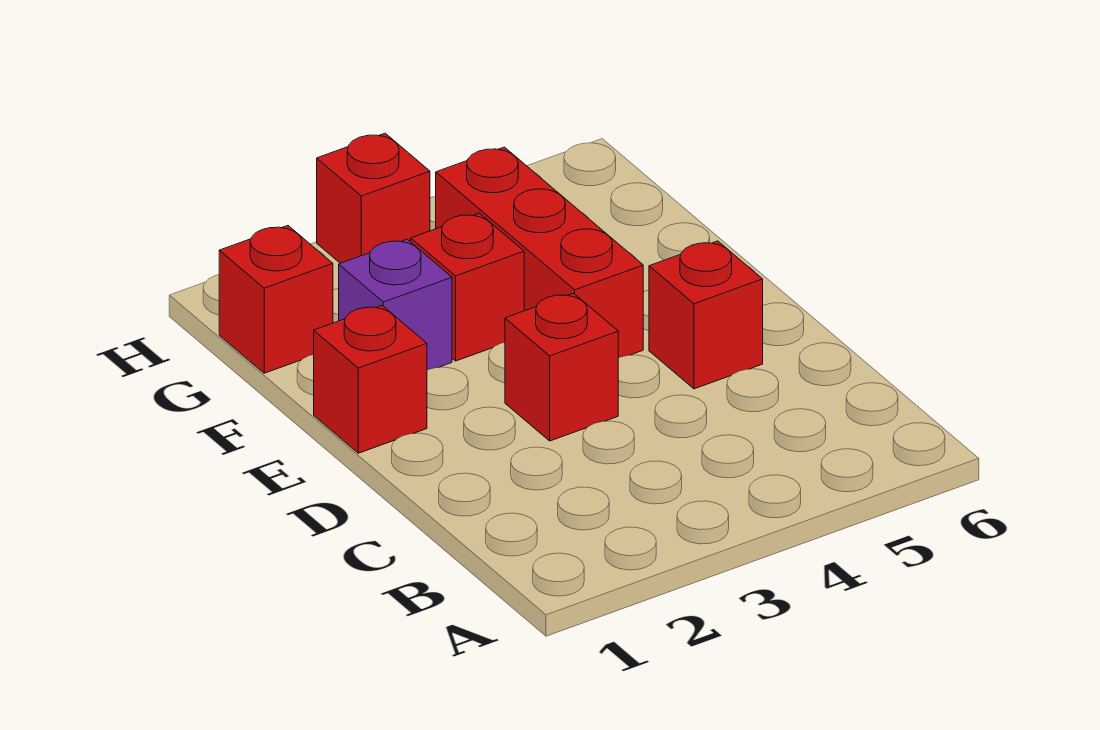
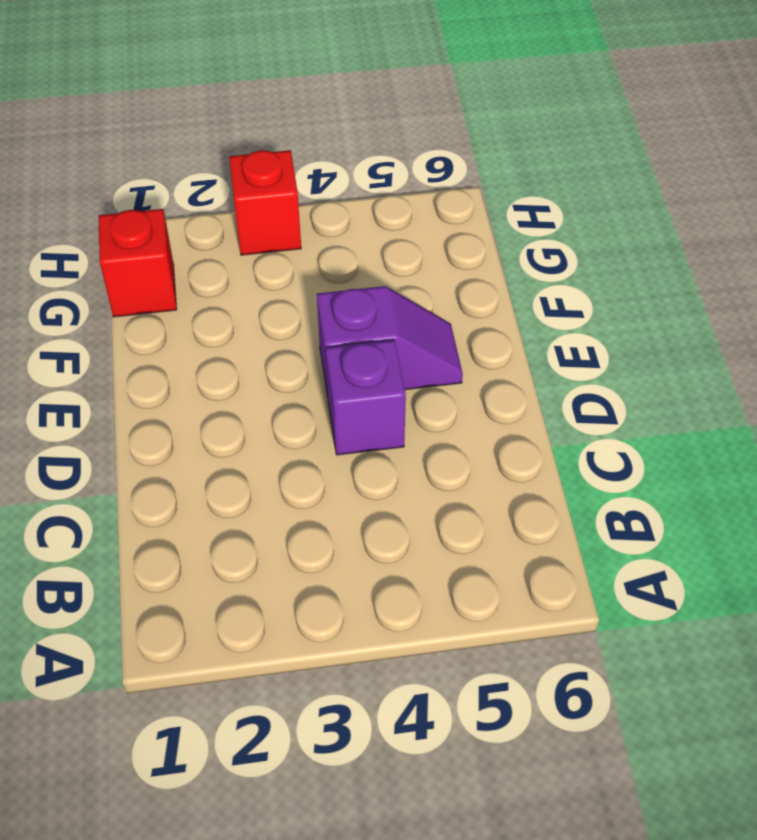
purple brick D4 level 1 -> purple brick F2 level 1
purple slope E4:E5 level 1 top 4 -> red brick E4:G4 level 1
none -> red brick D3 level 1
none -> red brick D5 level 1

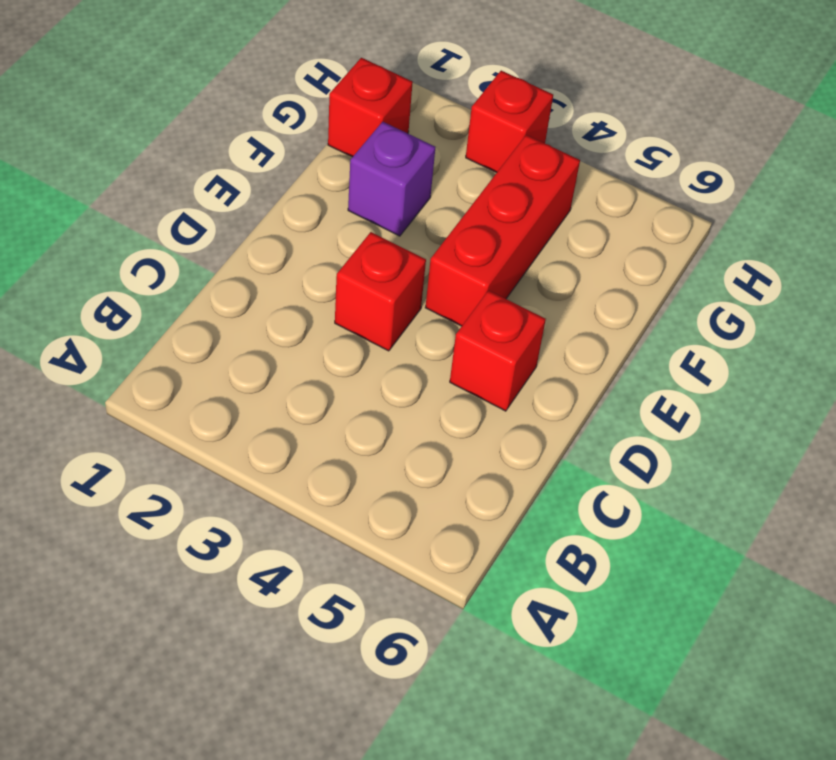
none -> red brick E1 level 1
none -> red brick F3 level 1

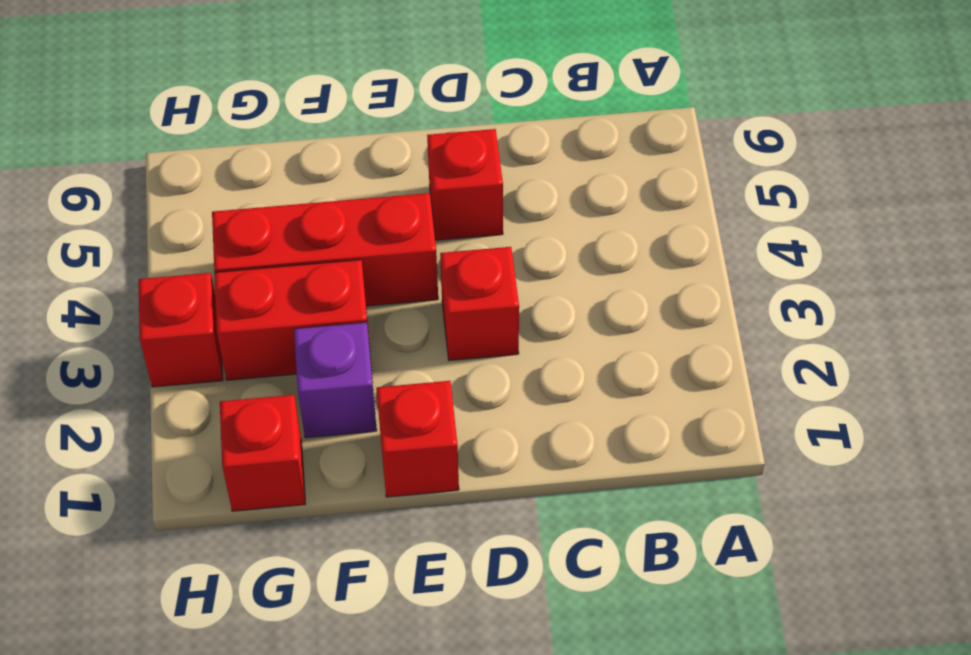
red brick F3:G3 level 1 -> red brick F3 level 1

